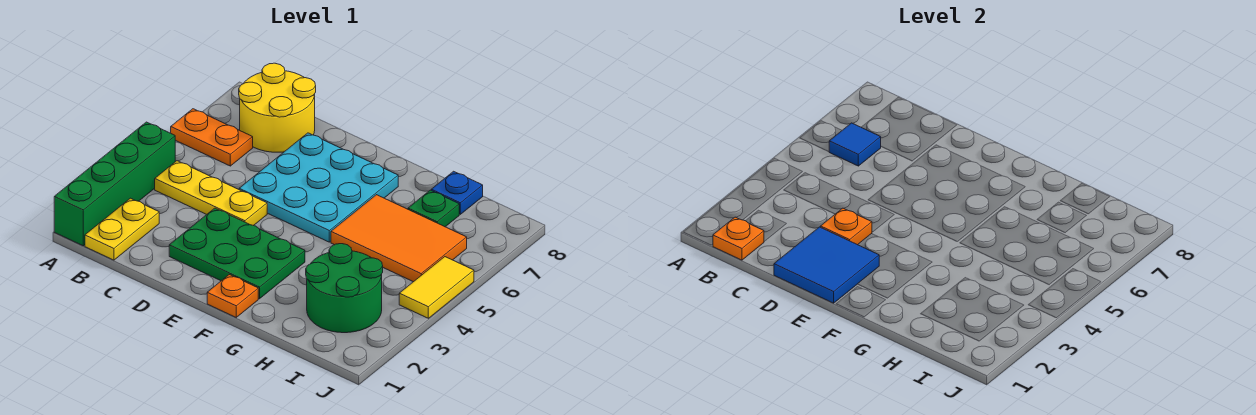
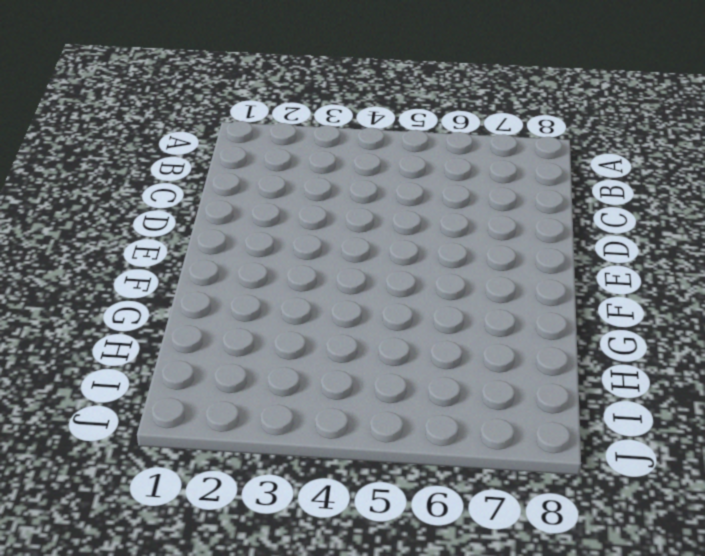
none -> green brick A1:A4 level 1
none -> orange plate A6:B6 level 1
none -> yellow plate B1:B2 level 1

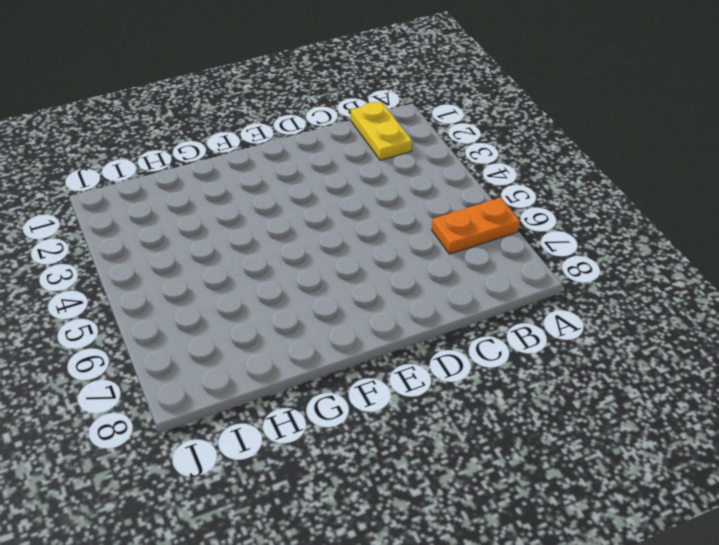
none -> green brick A1:A4 level 1
none -> yellow plate B4:D4 level 1
none -> yellow round brick B7:C8 level 1

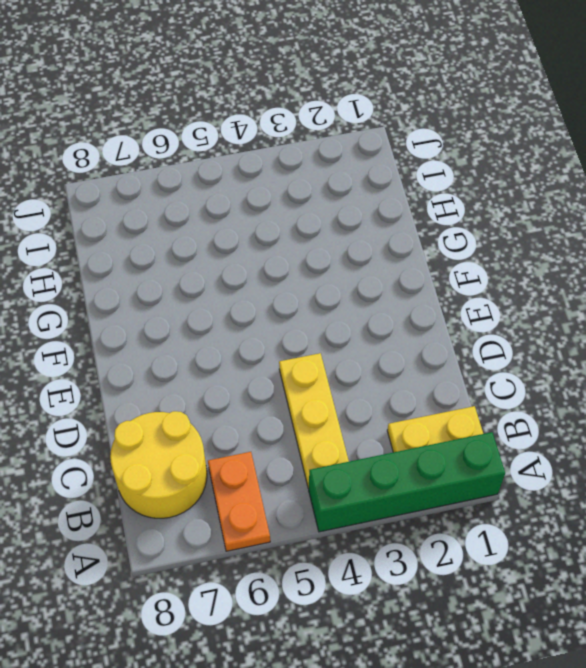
none -> green plate D2:F3 level 1
none -> cyan plate D5:F7 level 1
none -> orange plate F1 level 1

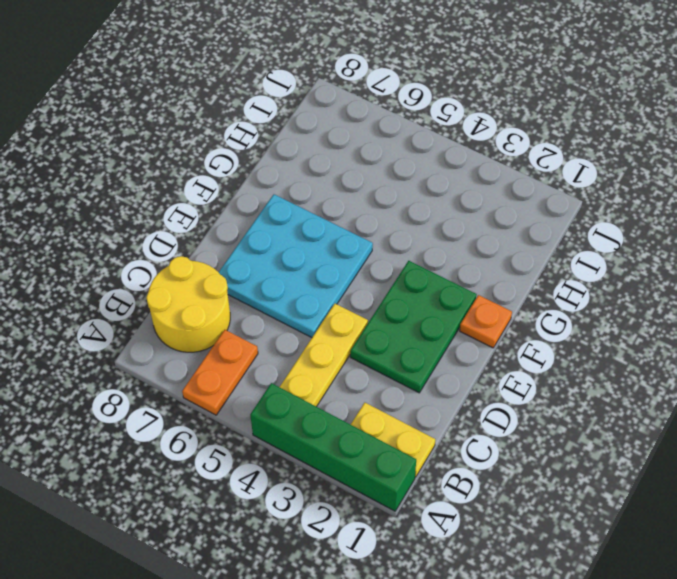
none -> orange tile G5:I6 level 1
none -> green round brick H2:I3 level 1
none -> green plate H7 level 1

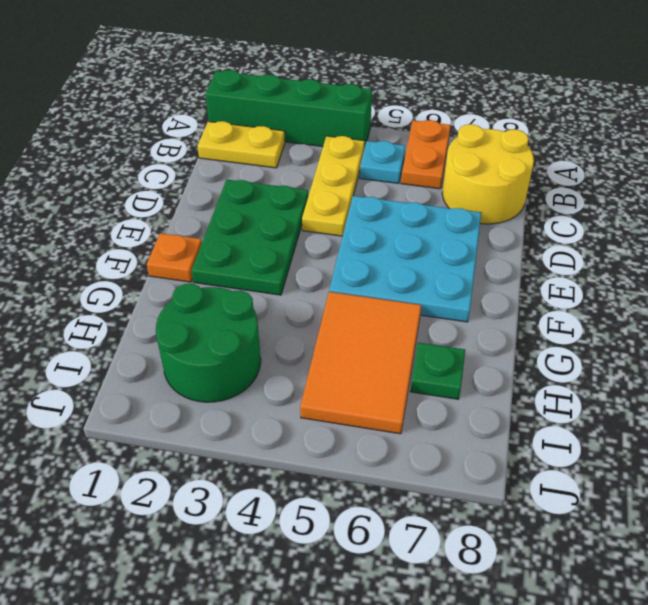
cyan plate B5 level 1 -> none
none -> blue plate H8 level 1
none -> yellow tile J4:J5 level 1
none -> orange plate B1 level 2

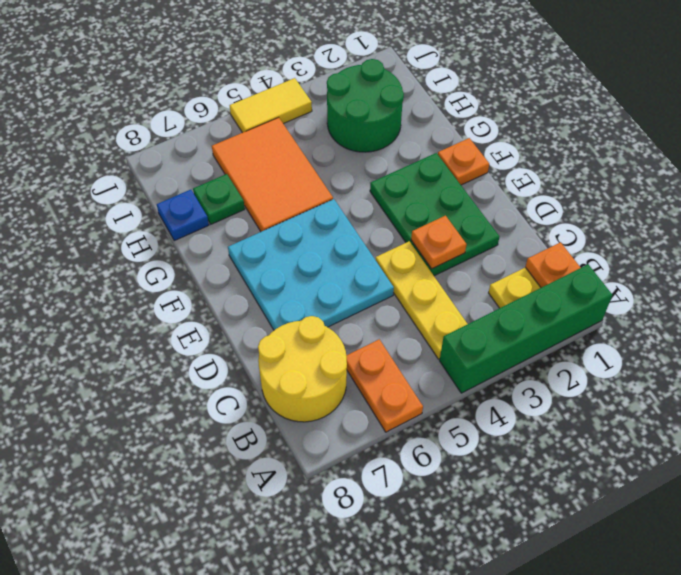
none -> blue tile B6 level 2
none -> blue tile D1:E2 level 2

